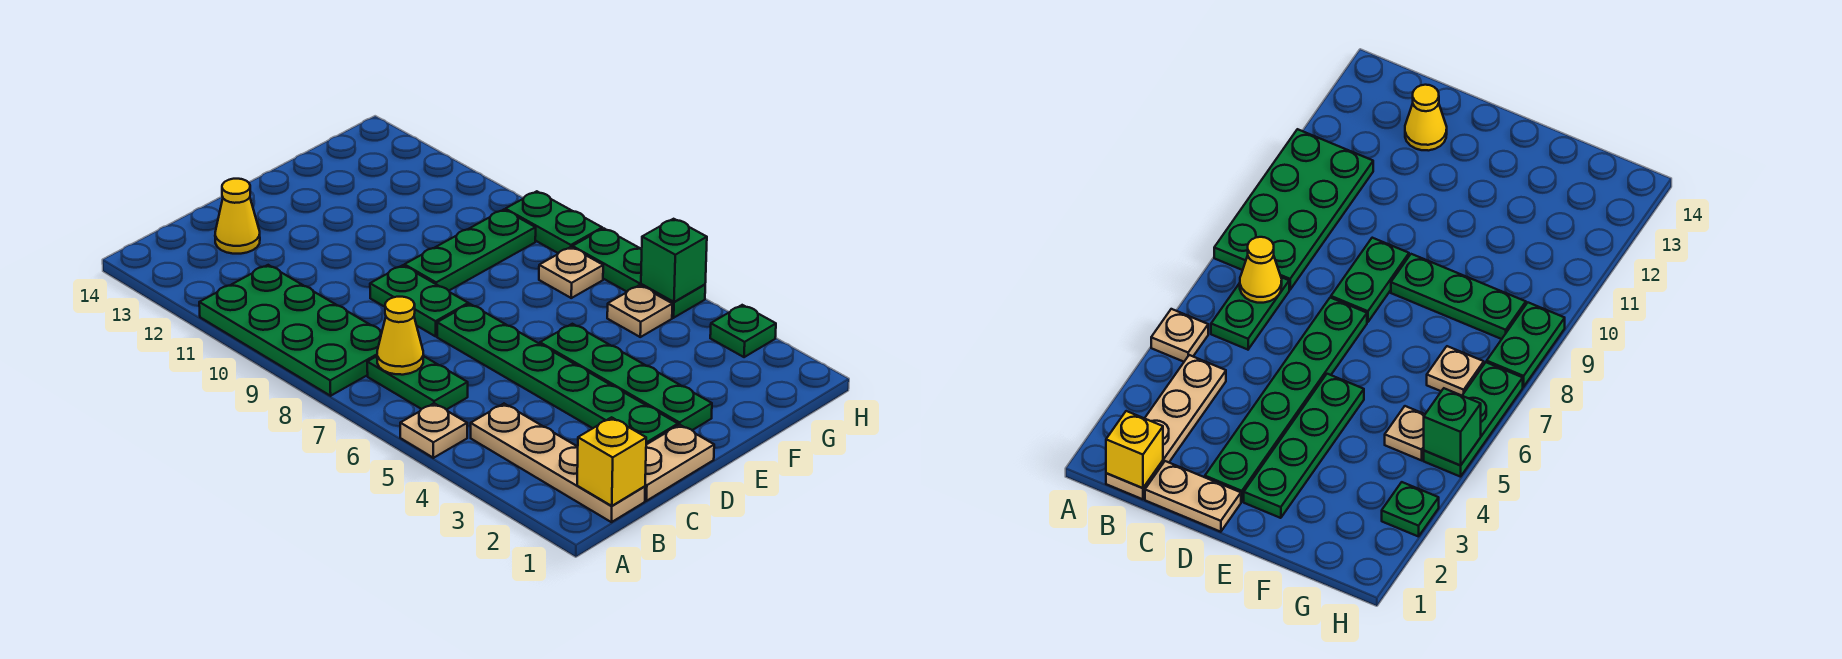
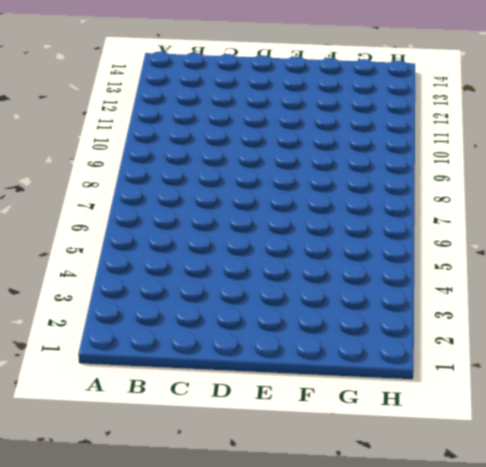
none -> tan plate A5 level 1
none -> green plate A8:B11 level 1
none -> tan plate B1:B4 level 1

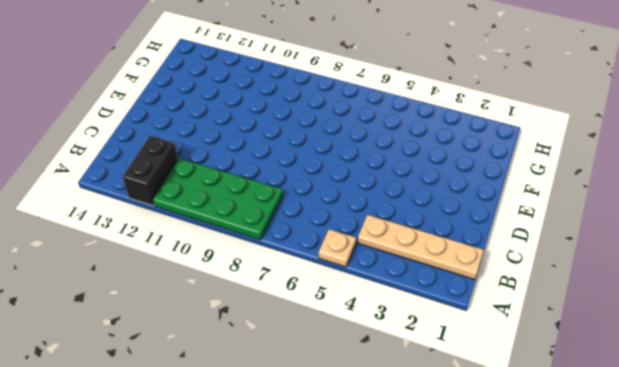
black brick A12:B12 level 1 -> none
none -> green plate B6:B7 level 1
none -> tan plate C1:D1 level 1
none -> yellow cone C13 level 1

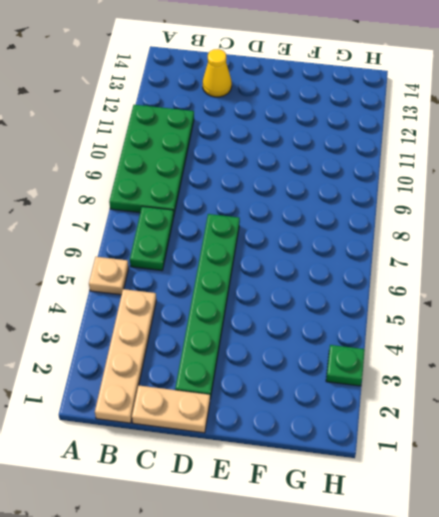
none -> green plate D8:D9 level 1
none -> green plate E2:E5 level 1
none -> green plate E9:G9 level 1

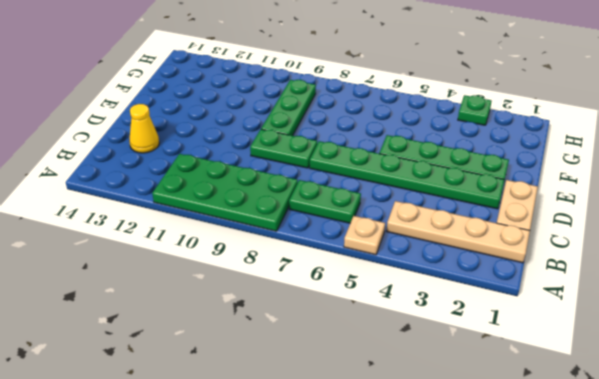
none -> tan plate G5 level 1
none -> tan plate G7 level 1
none -> green plate H5:H7 level 1

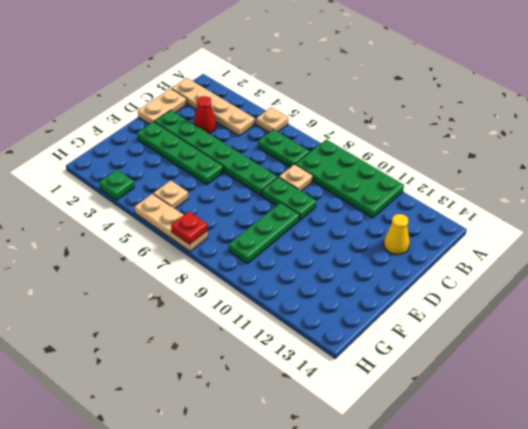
red cone C3 level 1 -> none
tan plate C8 level 1 -> tan plate G7 level 1
tan plate H5:H7 level 1 -> green plate H5:H7 level 1
red plate H7 level 2 -> none
none -> green plate H8:H9 level 1
none -> yellow brick B1 level 2
none -> yellow cone B7 level 2

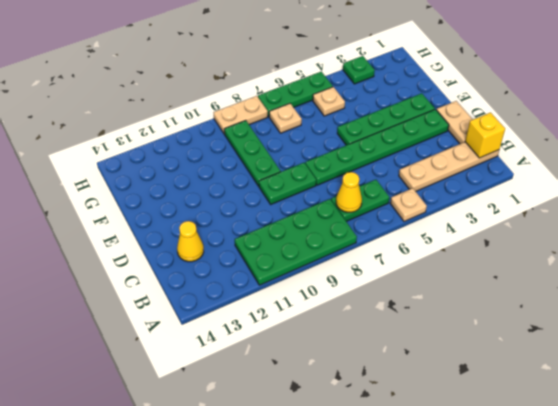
tan plate H8:H9 level 1 -> green plate H8:H9 level 1
none -> green brick H5 level 2

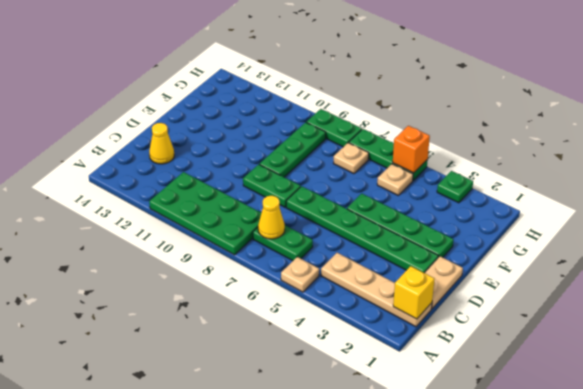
orange brick H5 level 2 -> green brick H5 level 2

